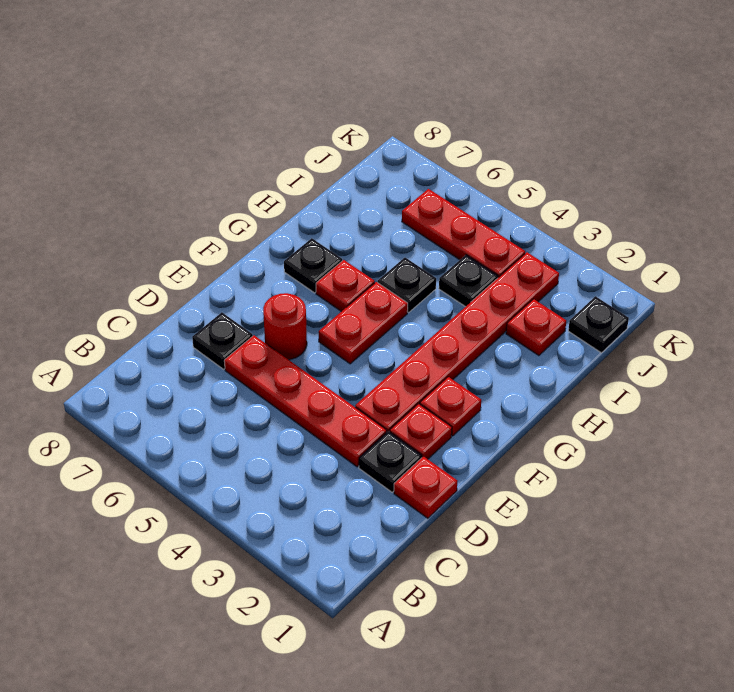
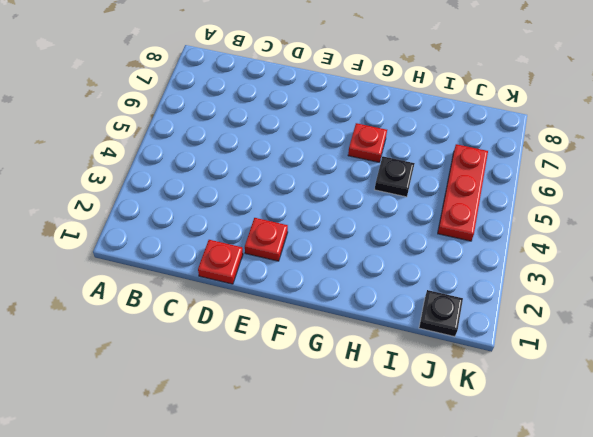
none -> black plate D2 level 1
none -> red plate D3:D6 level 1
none -> black plate D7 level 1

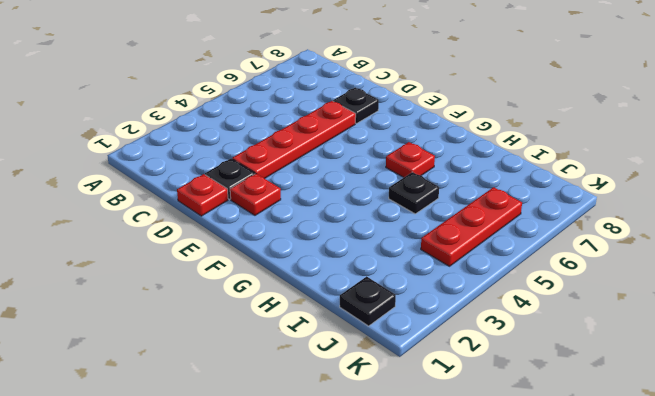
none -> red plate E3:J3 level 1
none -> red round brick E6 level 1
none -> red plate F2 level 1

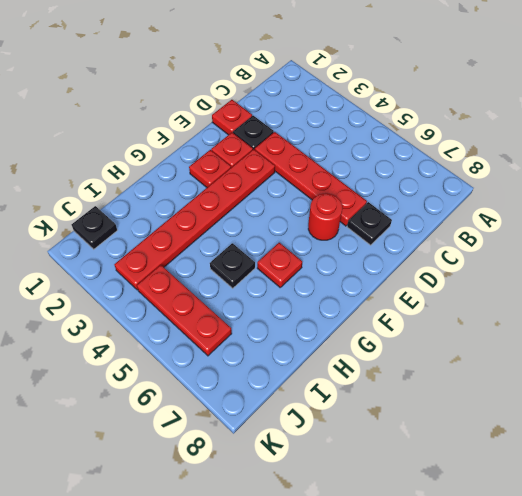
none -> red plate F5:G5 level 1
none -> black plate G7 level 1
none -> red plate I2 level 1

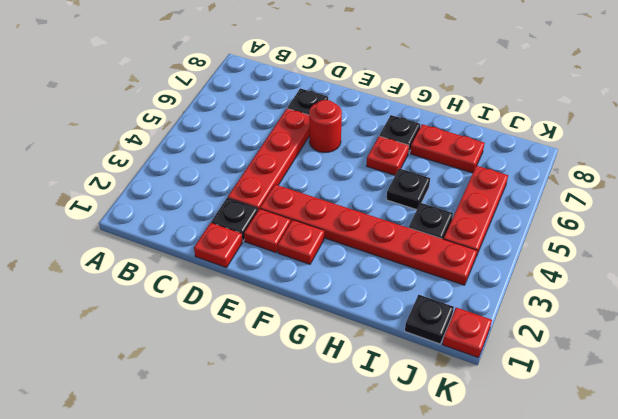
red plate H7:I7 level 1 -> red plate F5:G5 level 1
red plate K1 level 1 -> red plate I2 level 1

